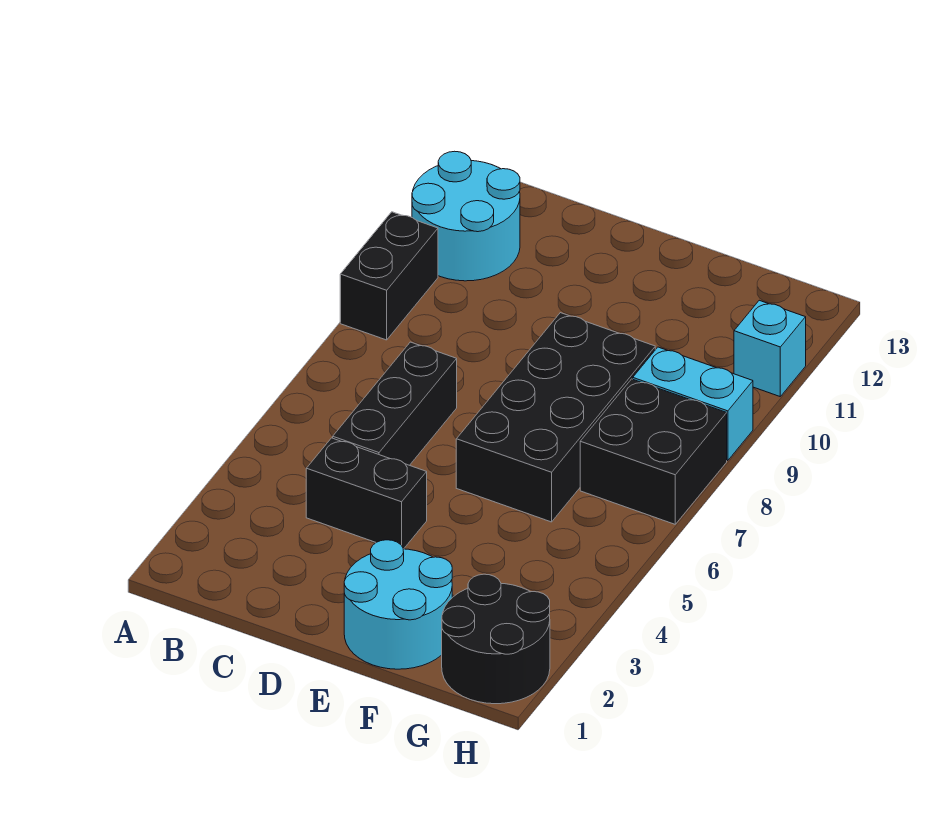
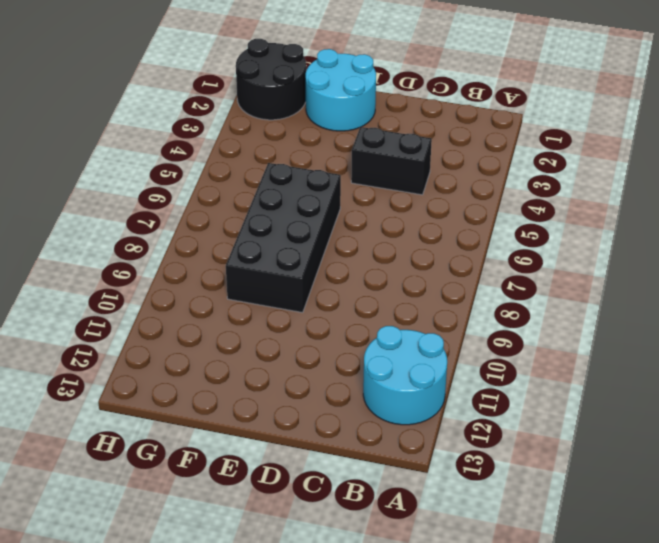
none -> black brick A9:A10 level 1
none -> black brick C5:C7 level 1

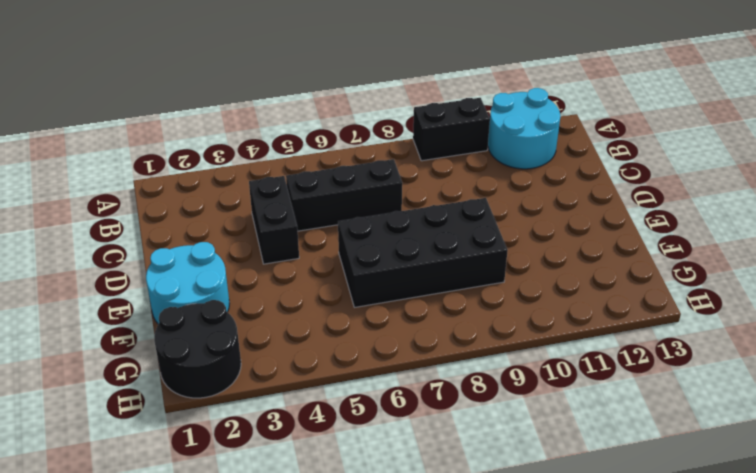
none -> black brick G7:H8 level 1
none -> cyan brick G9:H9 level 1

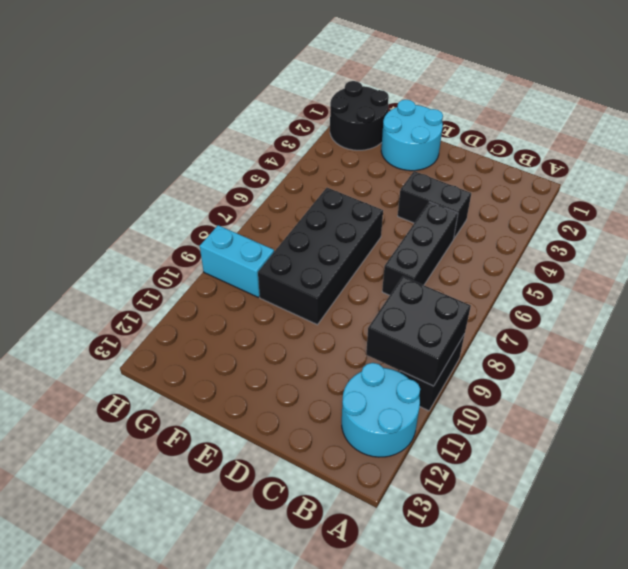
black brick A9:B10 level 2 -> black brick G7:H8 level 1
none -> cyan brick H11 level 1

